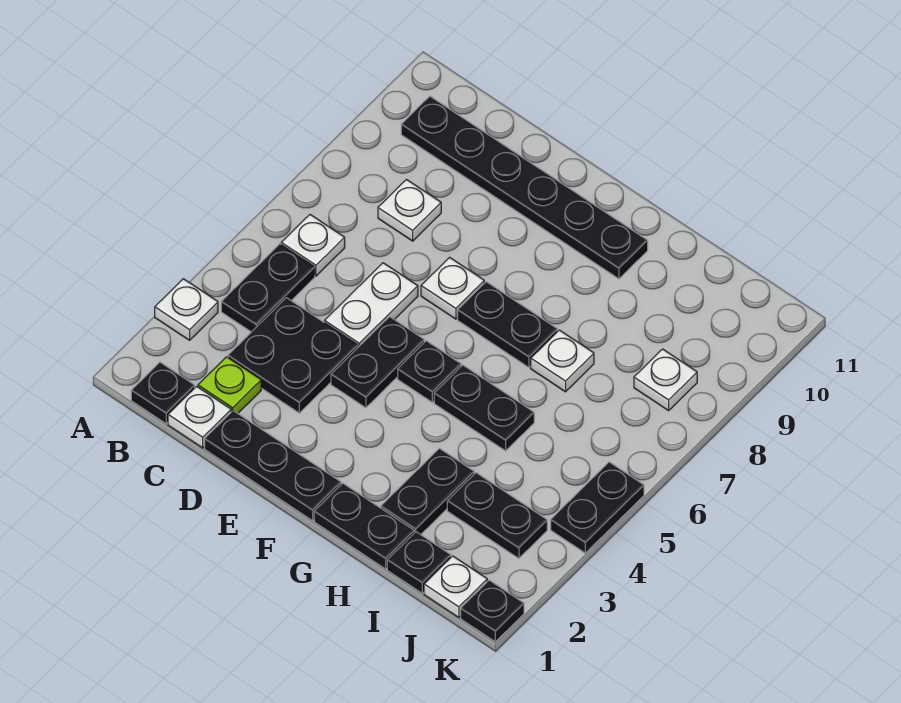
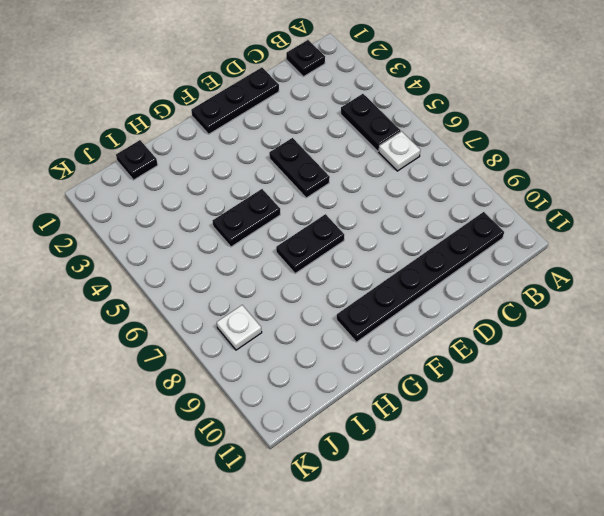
none -> white plate A3 level 1
none -> white plate C1 level 1
none -> lime plate C2 level 1

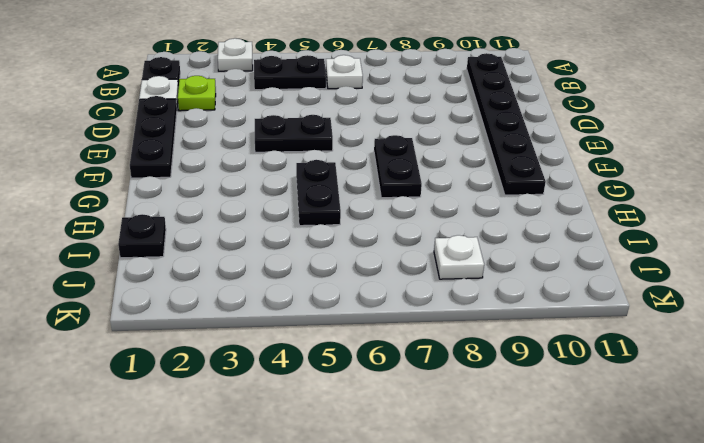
none -> black plate C3:D4 level 1
none -> white plate C8 level 1
none -> white plate D5:D6 level 1

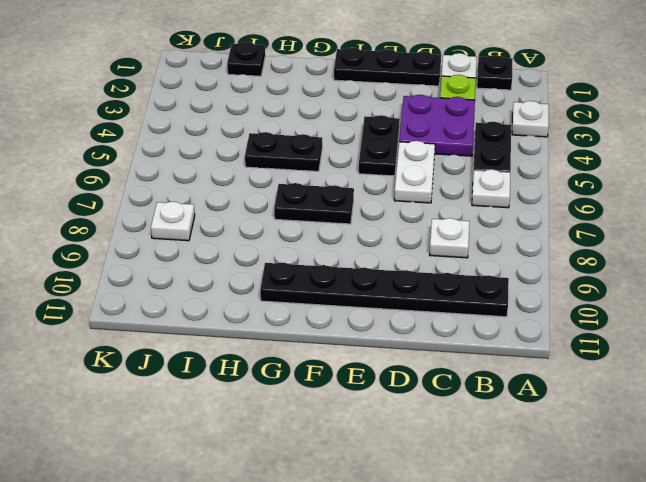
purple plate C3:D4 level 1 -> black plate C3:D4 level 1
none -> white plate E7 level 1
none -> black plate F5 level 1
none -> black plate G1:H1 level 1

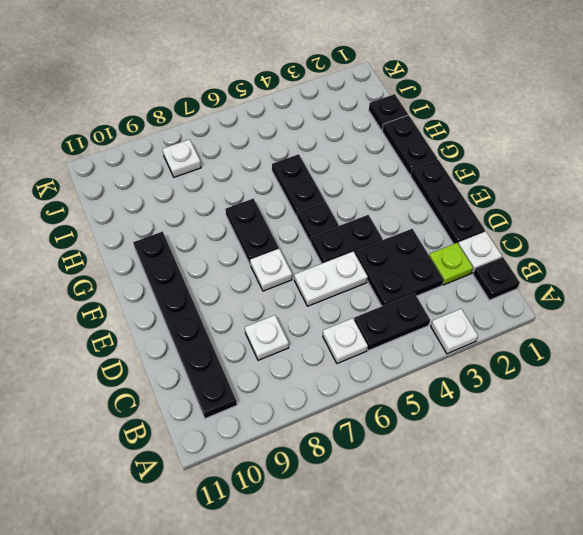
none -> black plate H2:H3 level 1
none -> white plate H7 level 1
none -> black plate I3:J3 level 1

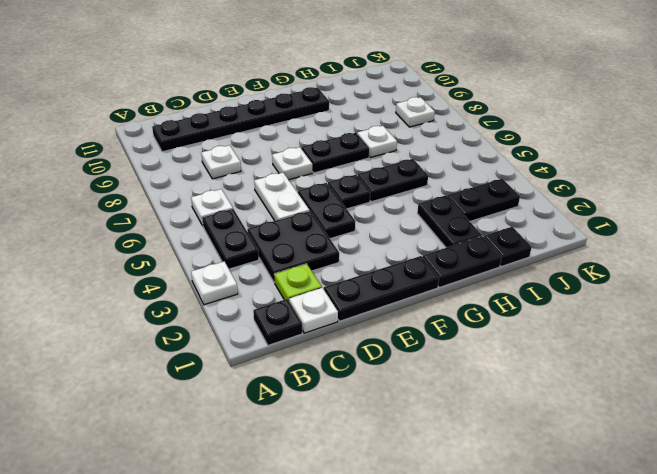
none -> white plate J1 level 1
none -> black plate K1 level 1
none -> black plate K4:K5 level 1

